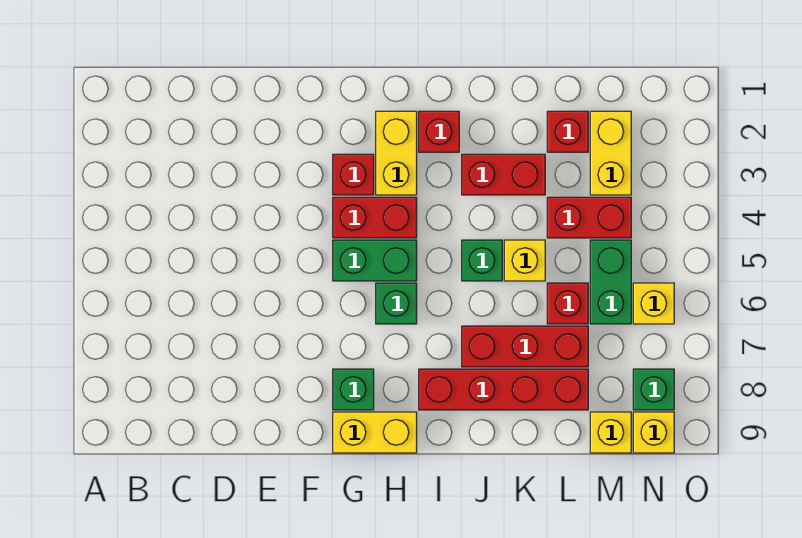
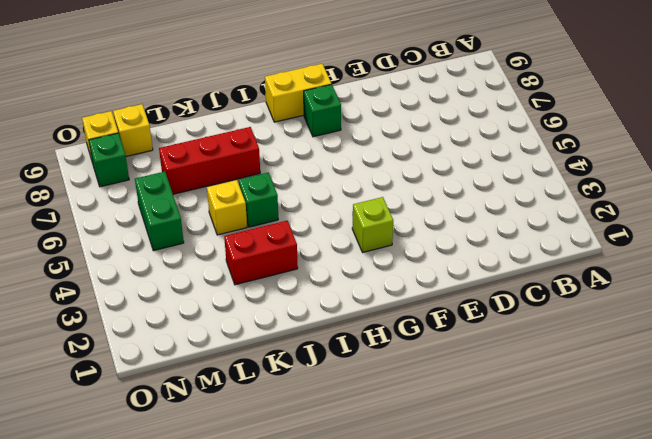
lime brick G3 level 1 -> red brick G3 level 1
none -> red brick G4:H4 level 1
none -> green brick G5:H5 level 1
none -> yellow brick H2:H3 level 1

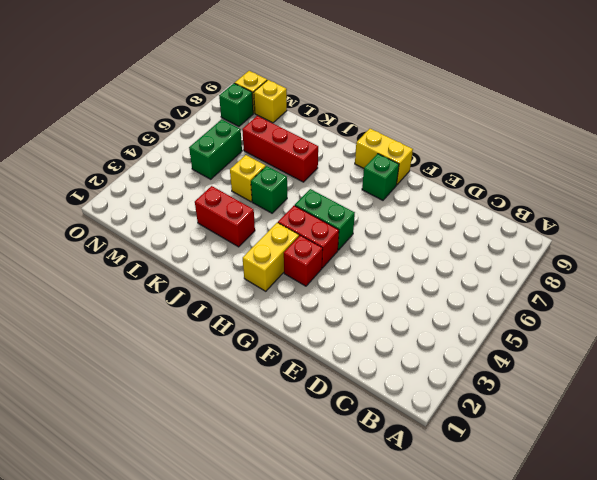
none -> green brick H6 level 1
none -> red brick I2 level 1
none -> red brick I8:L8 level 1

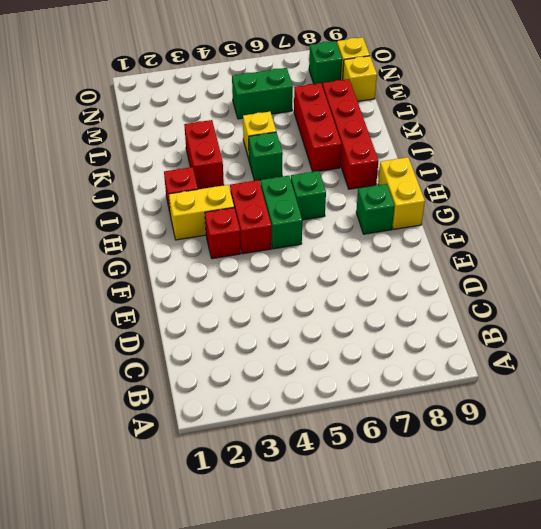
none -> red brick L2 level 1
none -> red brick L4:M4 level 1
none -> red brick L6 level 1

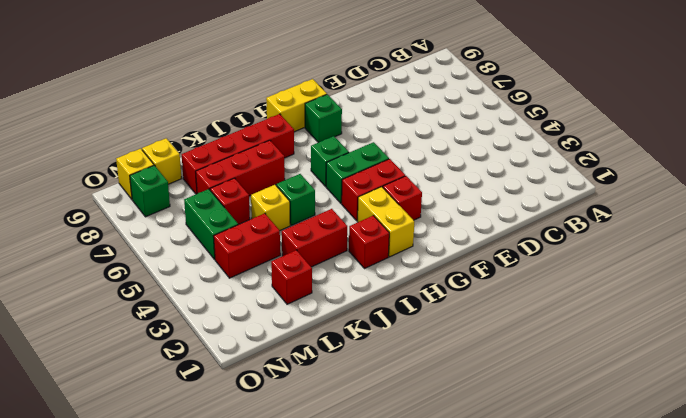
none -> yellow brick M2:M3 level 1
none -> yellow brick N6 level 1

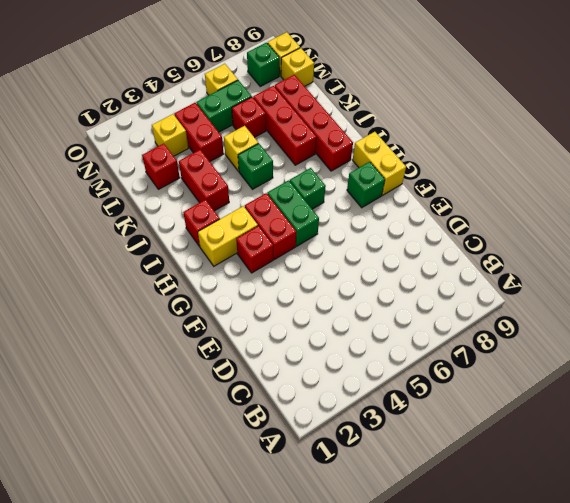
yellow brick M3 level 1 -> yellow brick M2:M3 level 1

